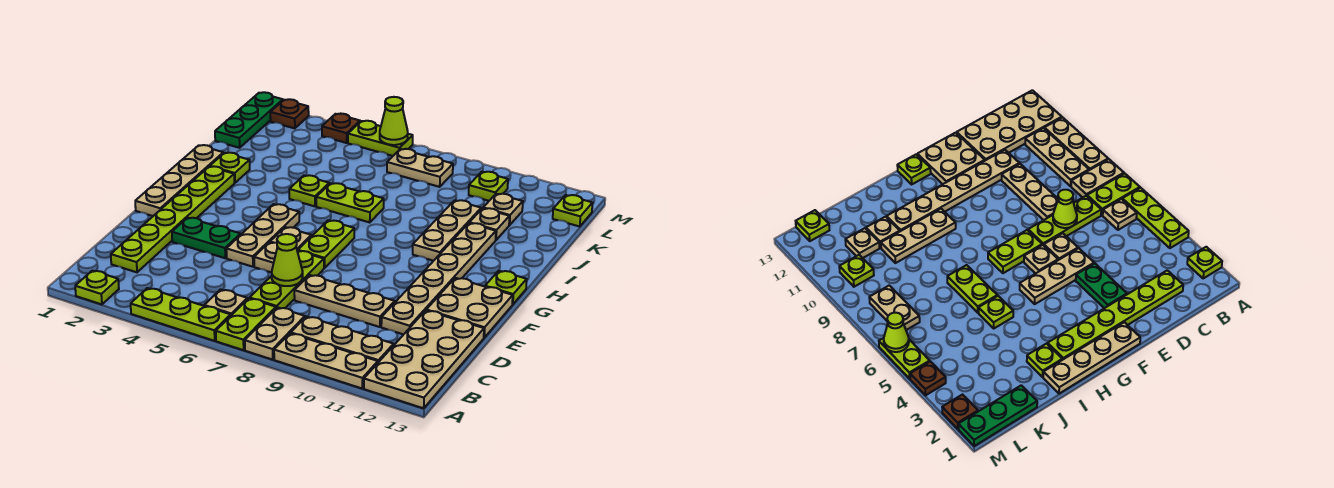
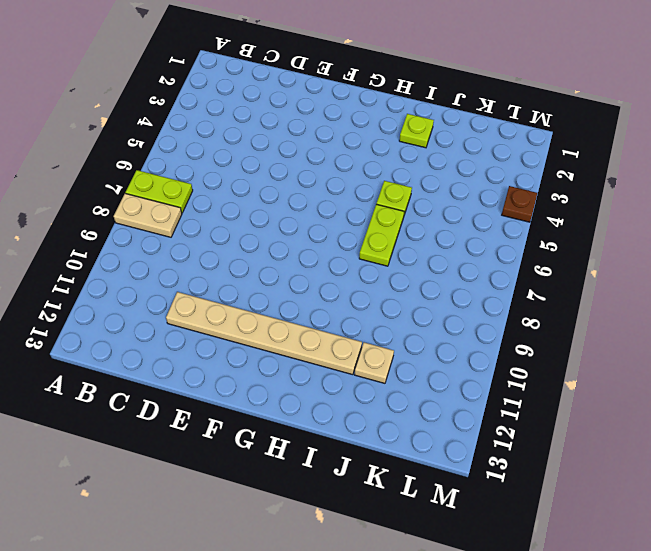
none -> lime plate A2 level 1
none -> lime plate A4:A6 level 1
none -> tan plate A9:A11 level 1
none -> tan plate A12:D13 level 1

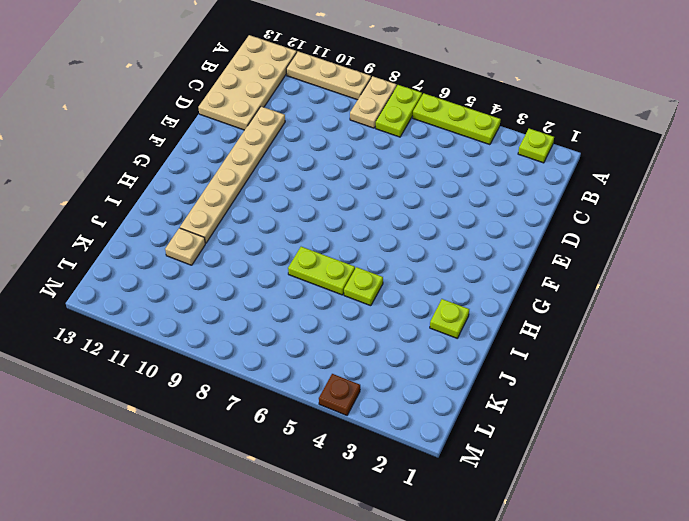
none -> tan plate B6 level 1
none -> tan plate B9:B11 level 1
none -> lime plate C2:H2 level 1
none -> lime plate C7:E7 level 1

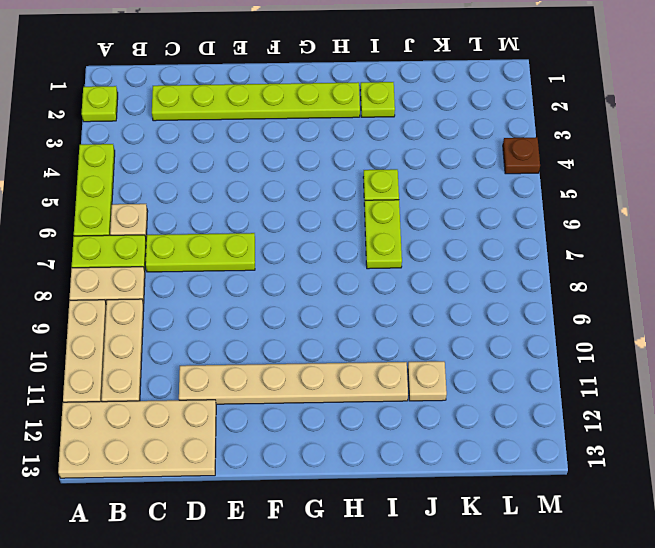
none -> tan plate D8:D10 level 1
none -> green plate E3:E4 level 1
none -> tan plate E5:G5 level 1
none -> tan plate E6 level 1

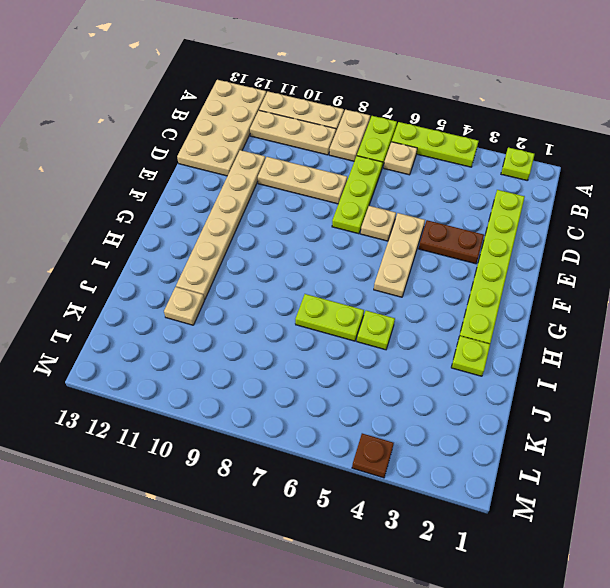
brown plate E3:E4 level 1 -> green plate E3:E4 level 1
none -> tan plate E12:F13 level 1
none -> tan plate F1:I1 level 1
none -> tan plate F6 level 1
none -> lime plate F7:G7 level 1

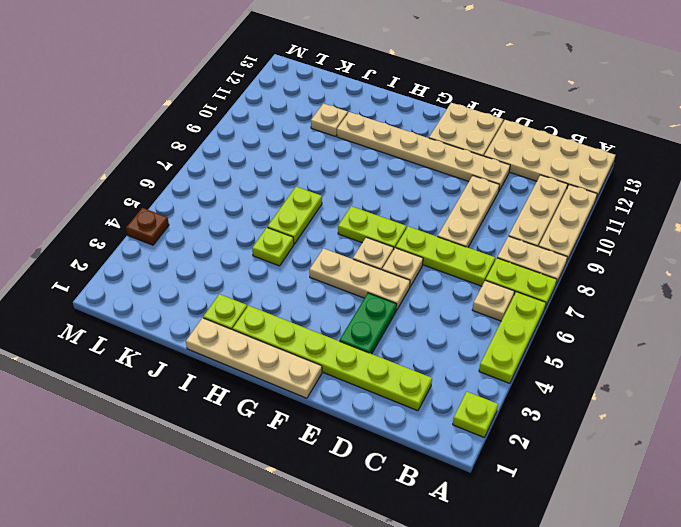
none -> lime plate G13 level 1
none -> tan plate H10:J10 level 1
none -> green plate K1:M1 level 1
none -> tan plate K11 level 1

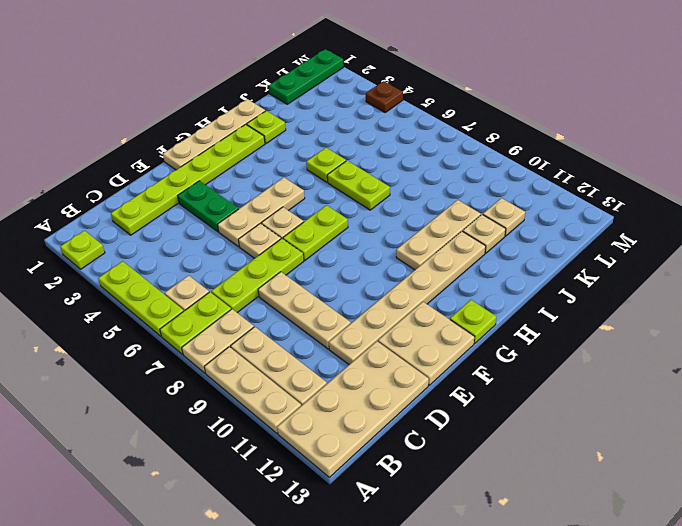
none -> tan plate L7:L8 level 1
none -> lime plate L10 level 1
none -> lime plate L13 level 1
none -> brown plate M2 level 1

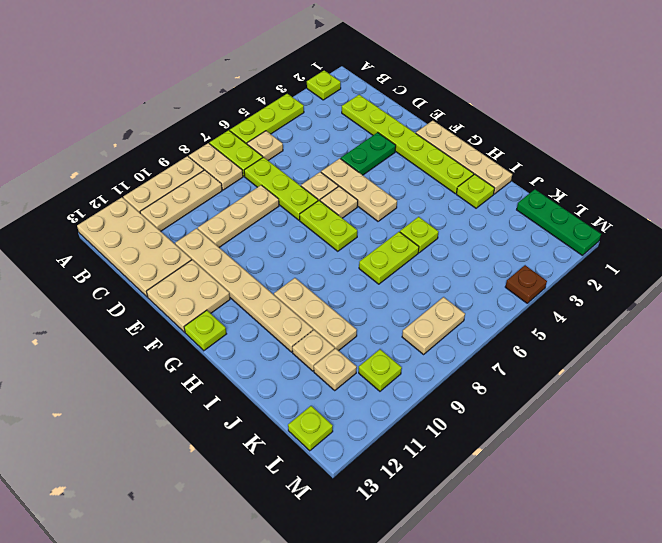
none -> brown plate M2 level 1
none -> lime plate M5:M6 level 1
none -> lime cone D7 level 2
none -> lime cone M6 level 2

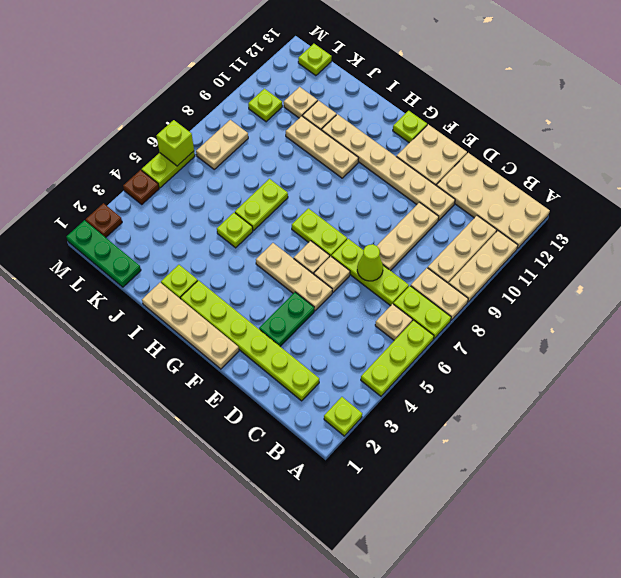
lime brick M6 level 2 -> lime cone M6 level 2

